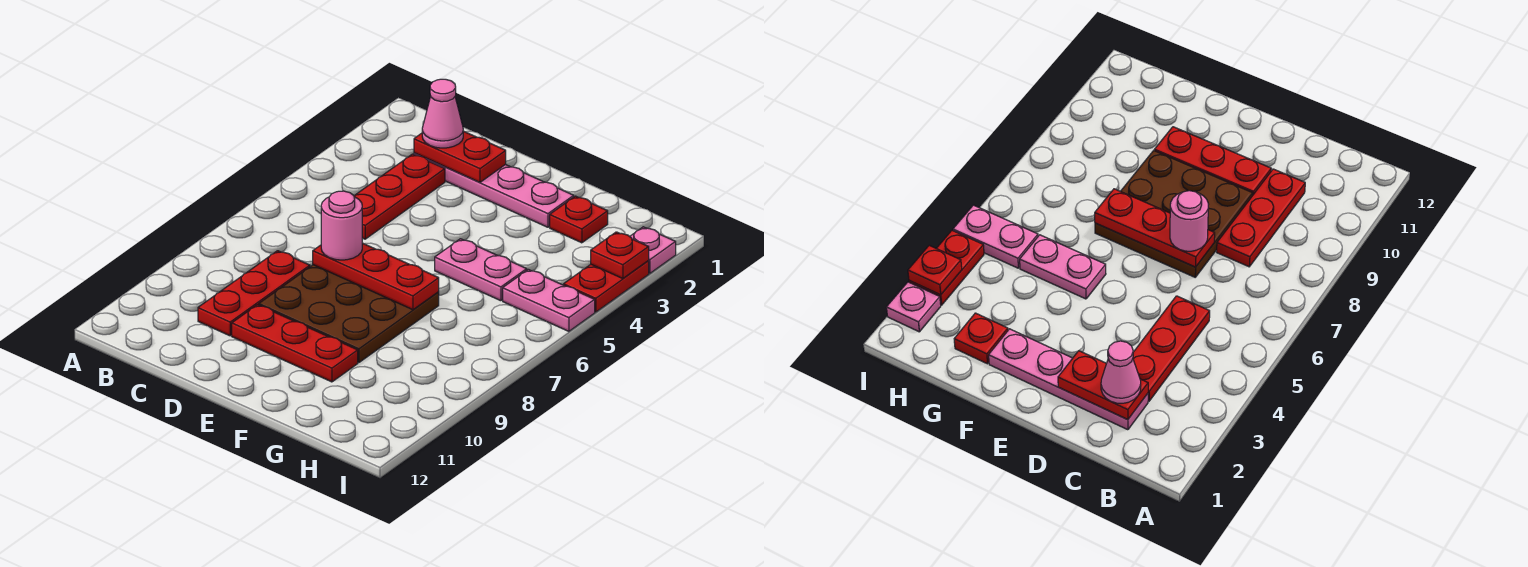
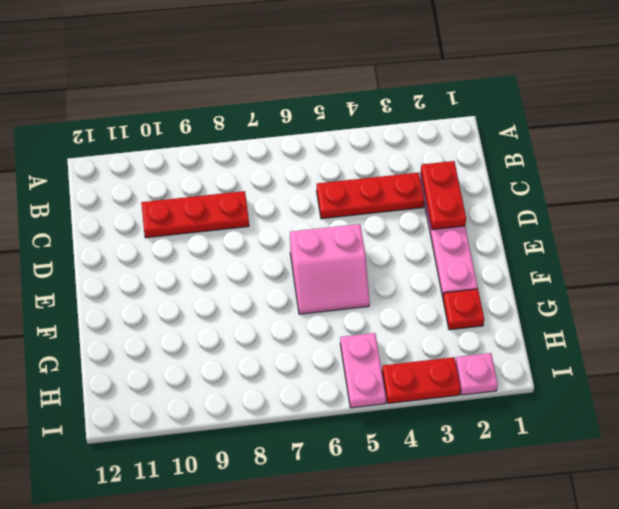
pink slope E5:F6 level 1 top E -> pink plate F5:G5 level 1
none -> brown plate D7:F9 level 1
none -> red plate D10:F10 level 1
none -> red plate D7:F7 level 2

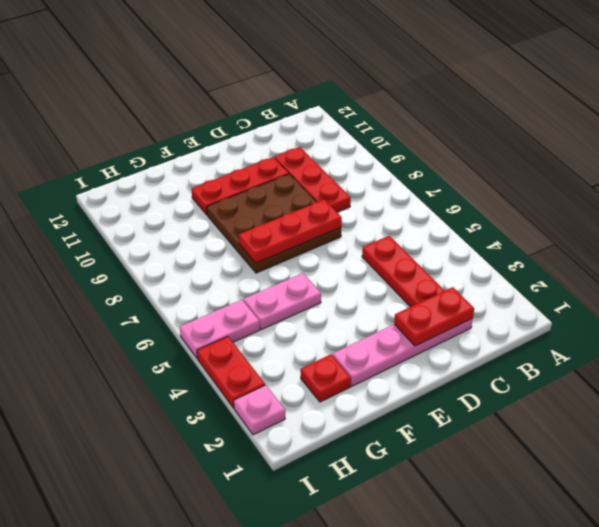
none -> red plate I3 level 2
none -> pink cone C2 level 3
none -> pink round brick D7 level 3

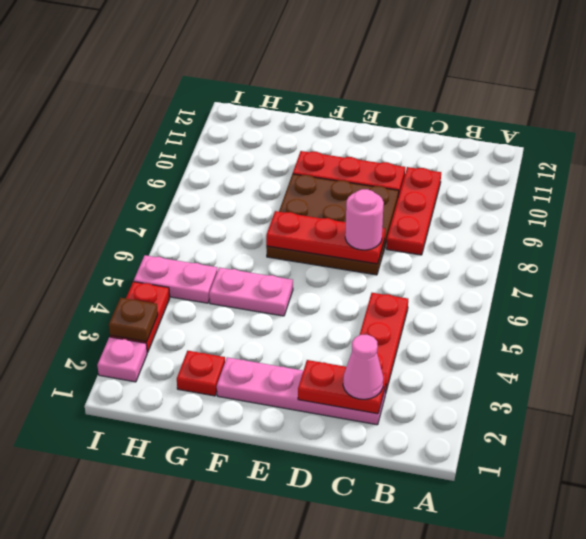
brown plate I3 level 2 -> red plate I3 level 2

